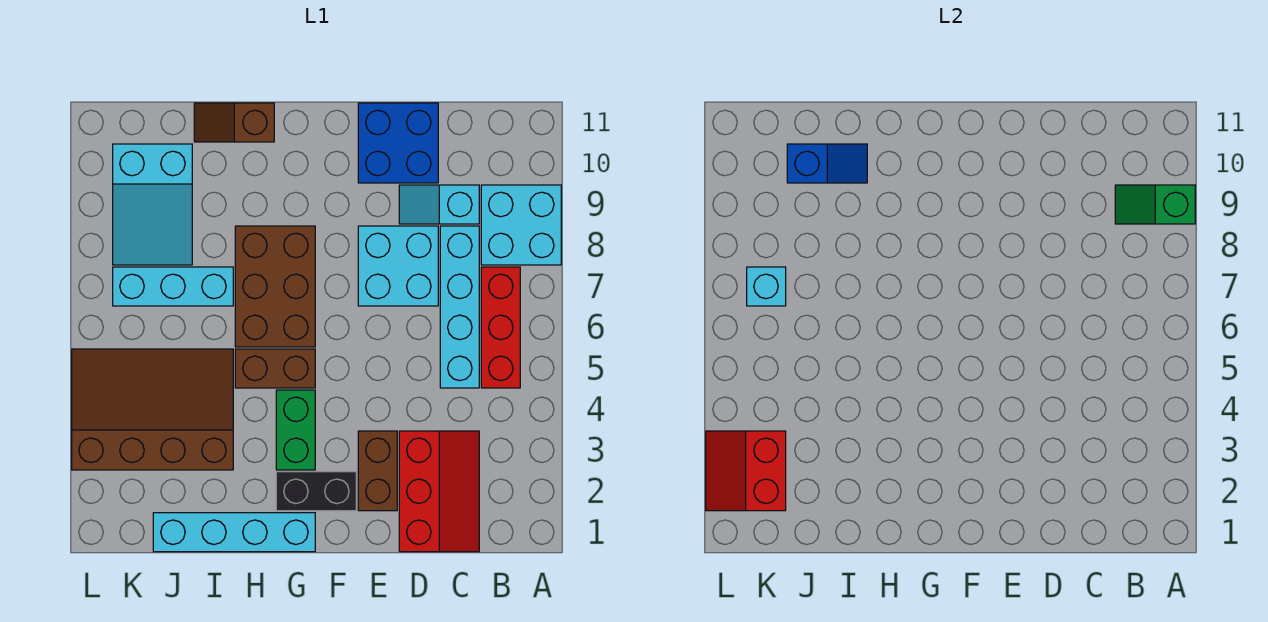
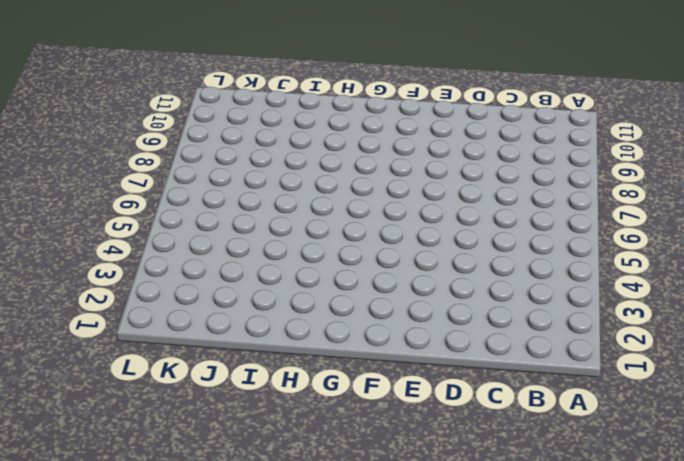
none -> cyan brick A8:B9 level 1
none -> red brick B5:B7 level 1
none -> red slope C1:D3 level 1 top D

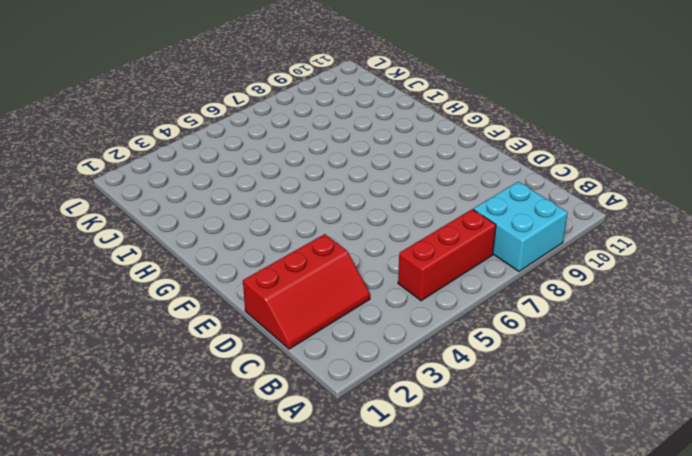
none -> cyan brick C5:C8 level 1
none -> cyan slope C9:D9 level 1 top C
none -> cyan brick D7:E8 level 1

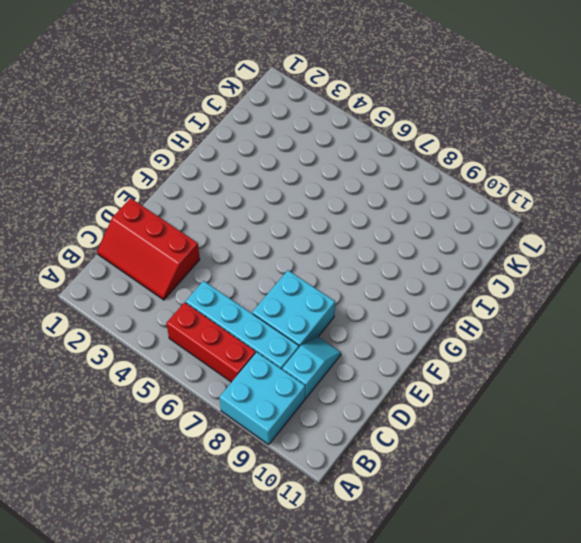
none -> blue brick D10:E11 level 1
none -> brown brick E2:E3 level 1
none -> black brick F2:G2 level 1

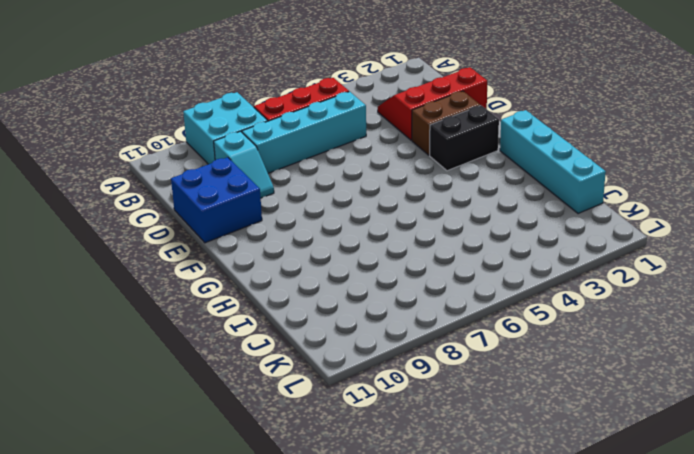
black brick F2:F3 level 1 -> black brick F2:G2 level 1
none -> cyan brick D7:E8 level 1
none -> green brick G3:G4 level 1
none -> brown brick G5:H5 level 1

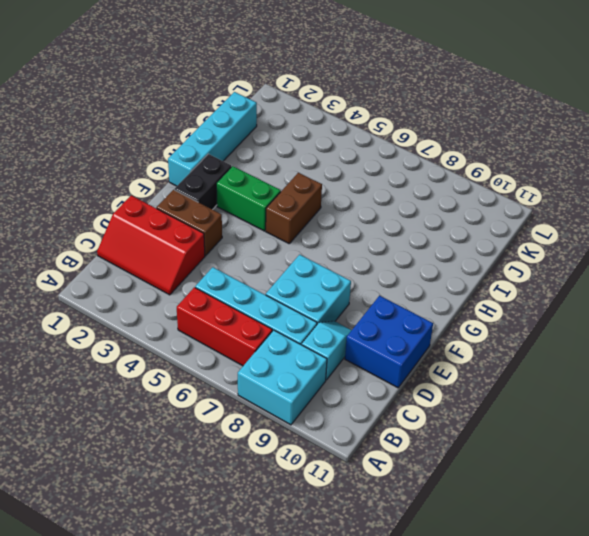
none -> brown brick G6:H8 level 1
none -> brown slope H11:I11 level 1 top H
none -> brown slope I3:L5 level 1 top 3

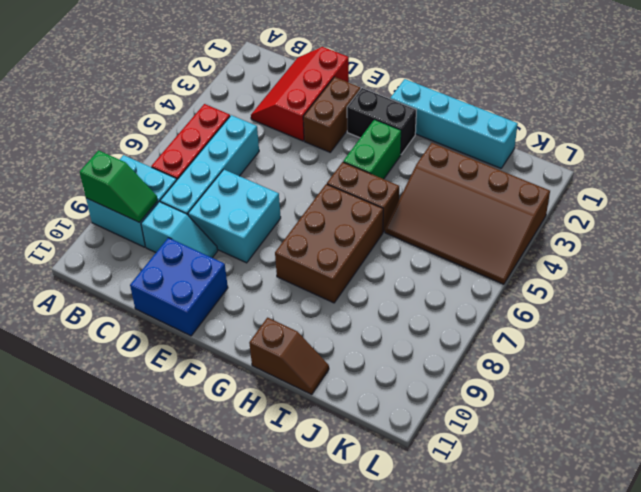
none -> cyan brick I7:K7 level 1
none -> cyan slope J8:K10 level 1 top 10
none -> blue slope I10:J10 level 2 top J

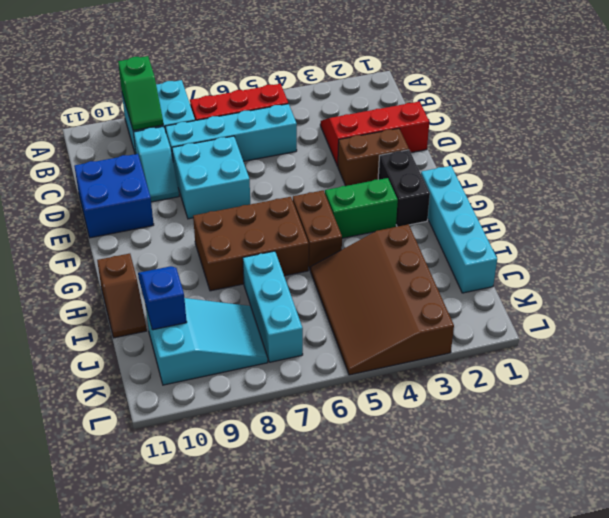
none -> red slope K2:L3 level 2 top K
none -> cyan brick K7 level 2

